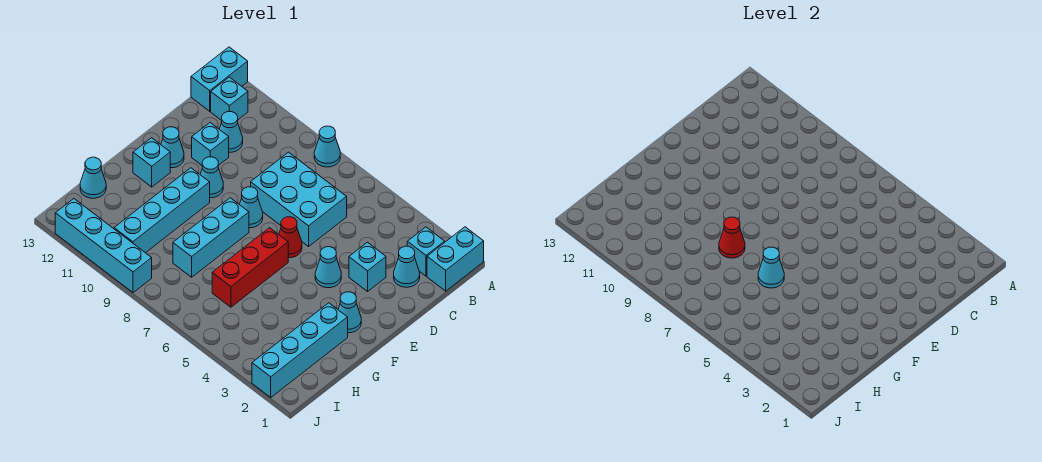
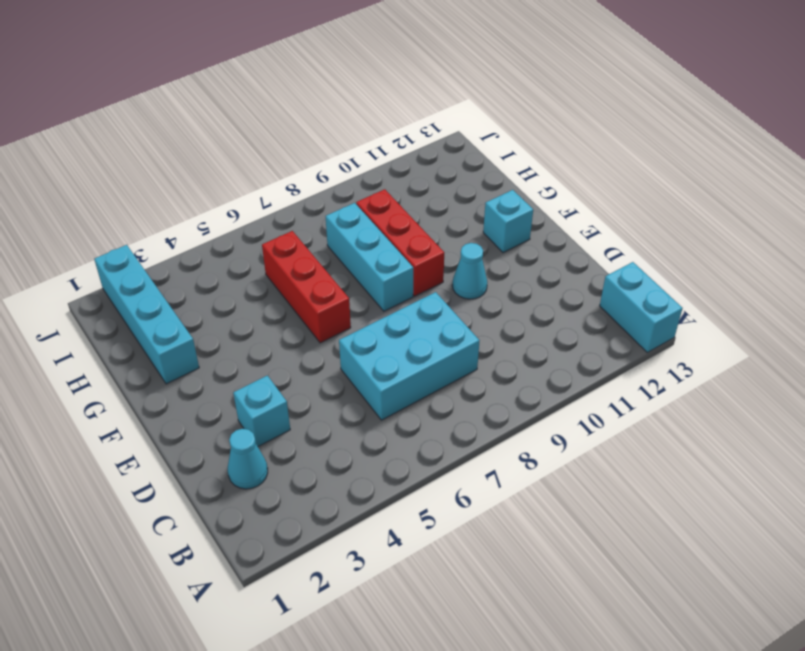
red brick F9:H9 level 1 -> none
none -> cyan brick A1:B1 level 1
none -> cyan cone A8 level 1
none -> cyan brick B2 level 1

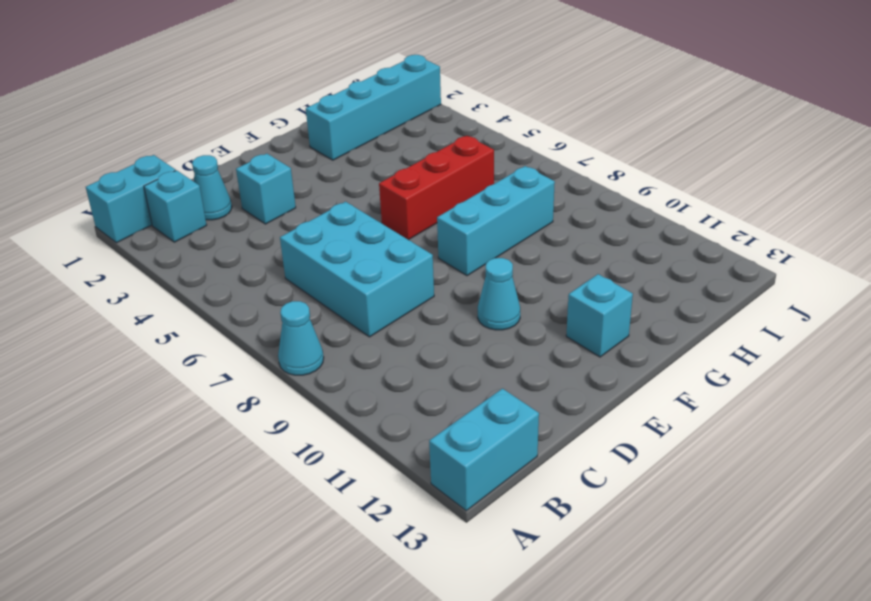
none -> cyan brick B12 level 1
none -> cyan cone C11 level 1
none -> cyan brick D11 level 1

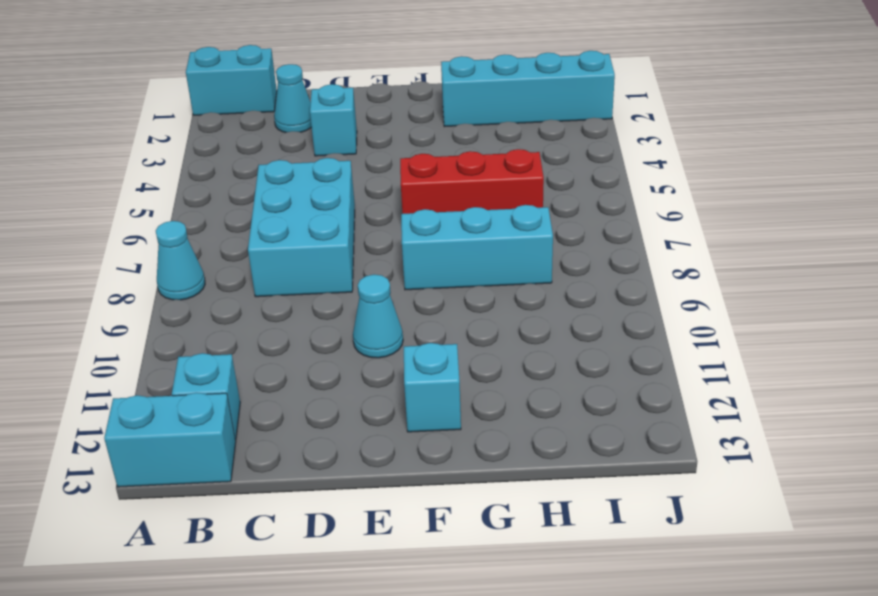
none -> cyan brick B2 level 1
none -> cyan cone C11 level 1
none -> cyan brick D11 level 1

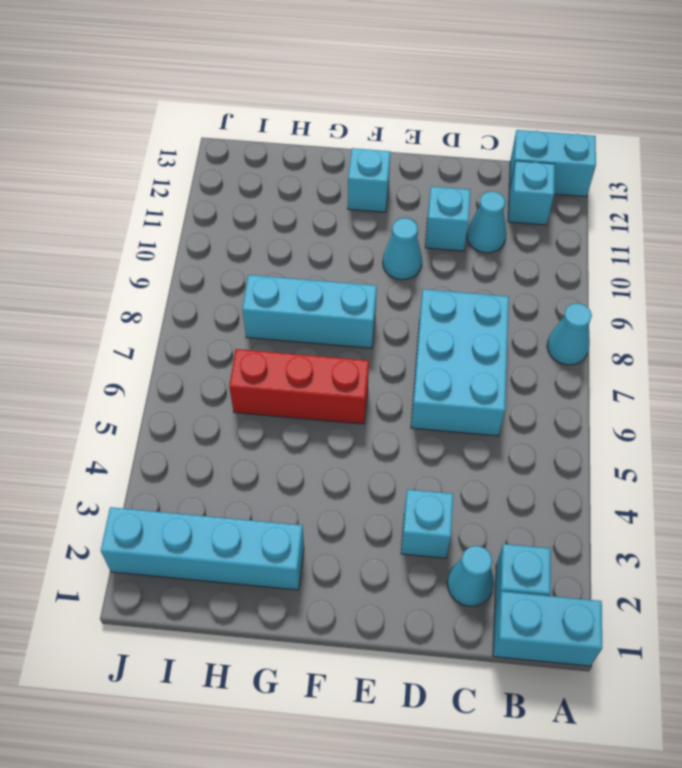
none -> cyan cone E4 level 1
none -> red cone E6 level 1
none -> cyan cone E8 level 1

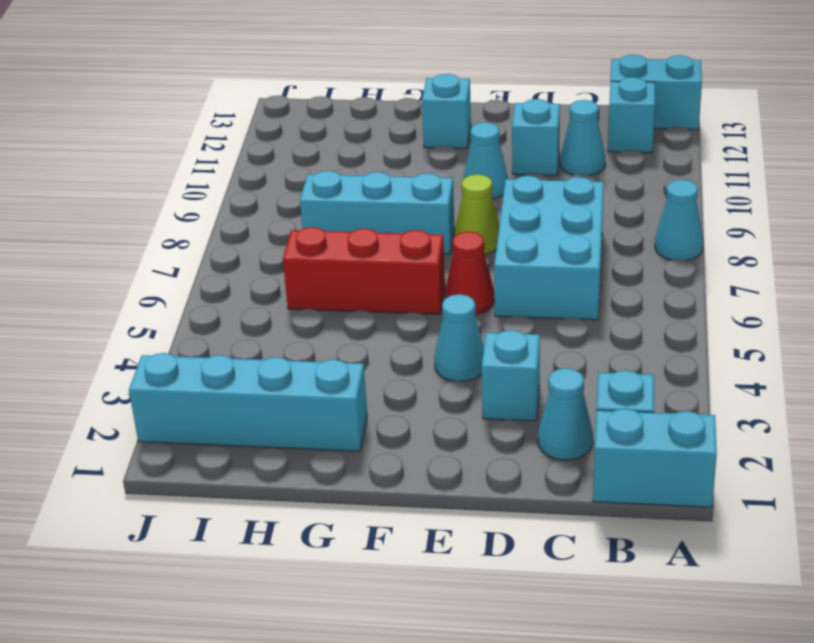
lime cone E8 level 1 -> cyan cone E8 level 1
none -> cyan cone E12 level 1
none -> cyan cone F2 level 1
none -> cyan brick F10:I10 level 1

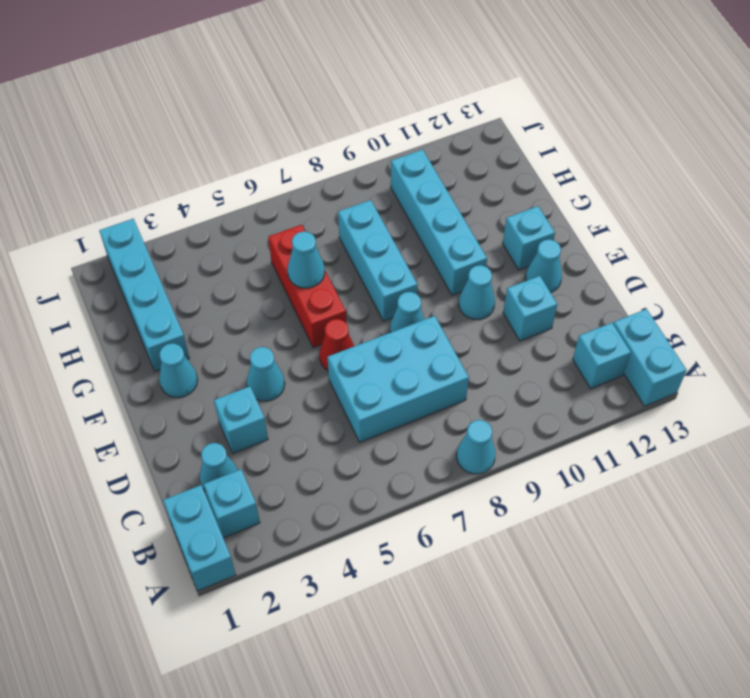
none -> cyan cone C11 level 1
none -> cyan cone H13 level 1
none -> cyan brick J9:J12 level 1

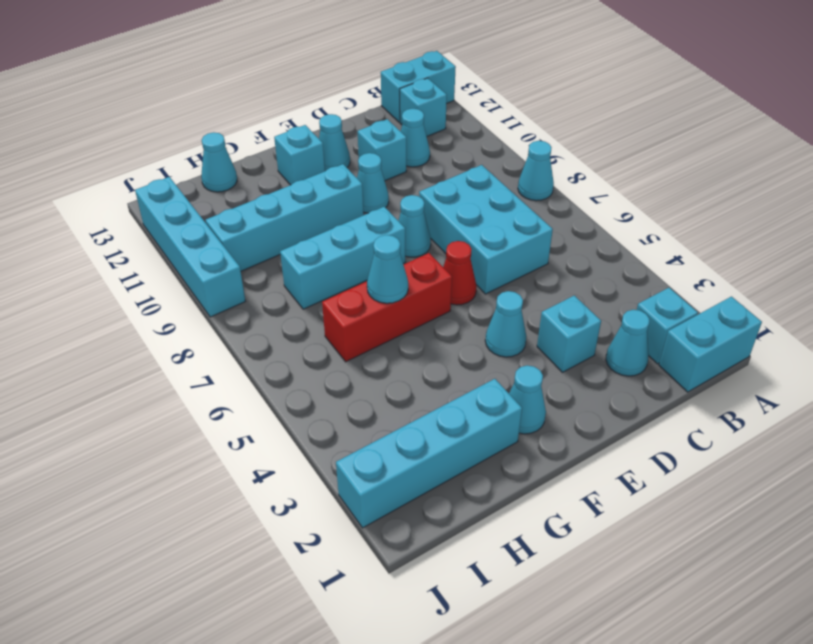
none -> red cone G8 level 2

